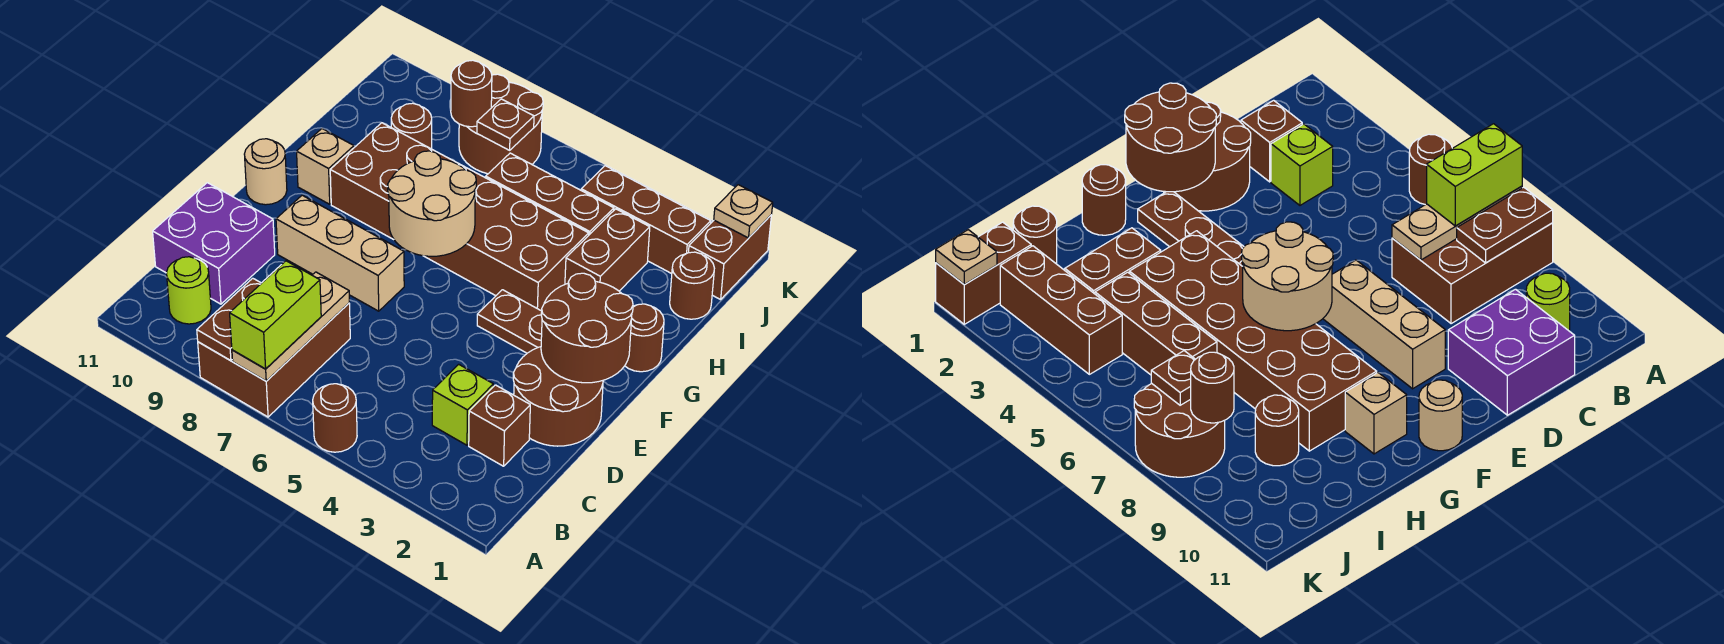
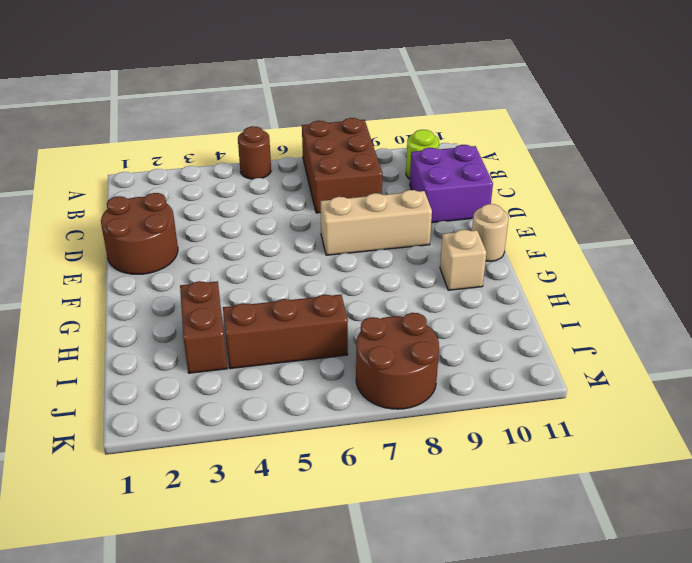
none -> brown brick C2 level 1
none -> lime brick C3 level 1
none -> brown plate F2:F4 level 1

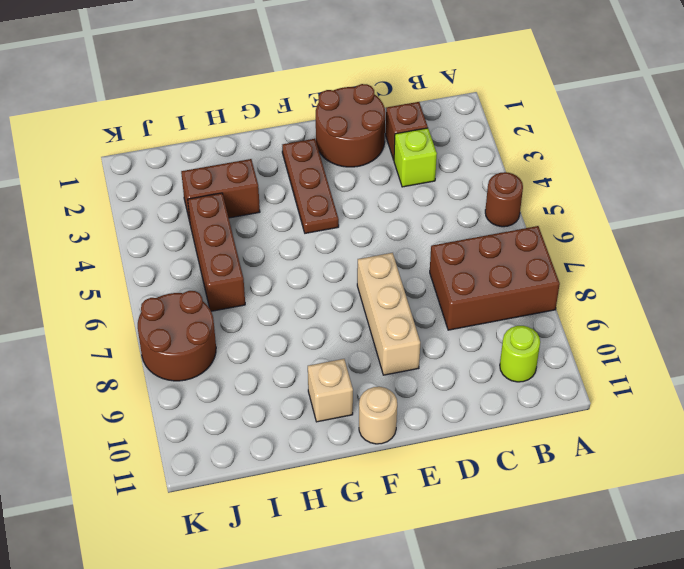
none -> purple brick C10:D11 level 1
none -> brown round brick G1 level 1
none -> brown brick G4:H9 level 1

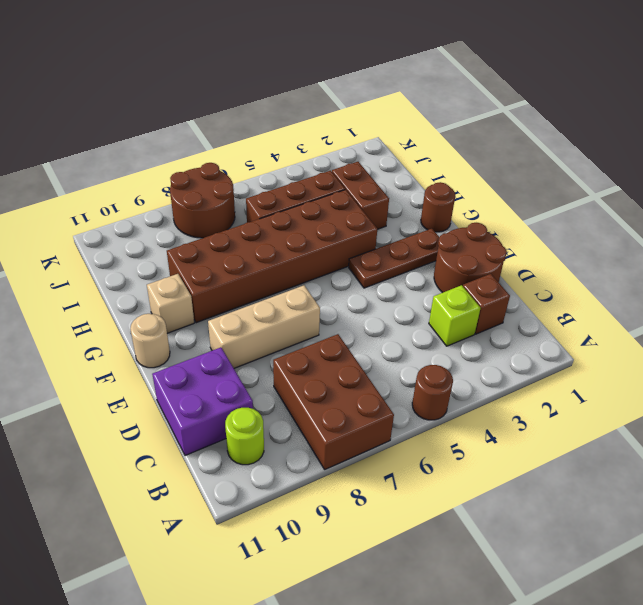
none -> brown round brick I1 level 1
none -> brown round brick I9 level 1
none -> brown brick J1:K1 level 1

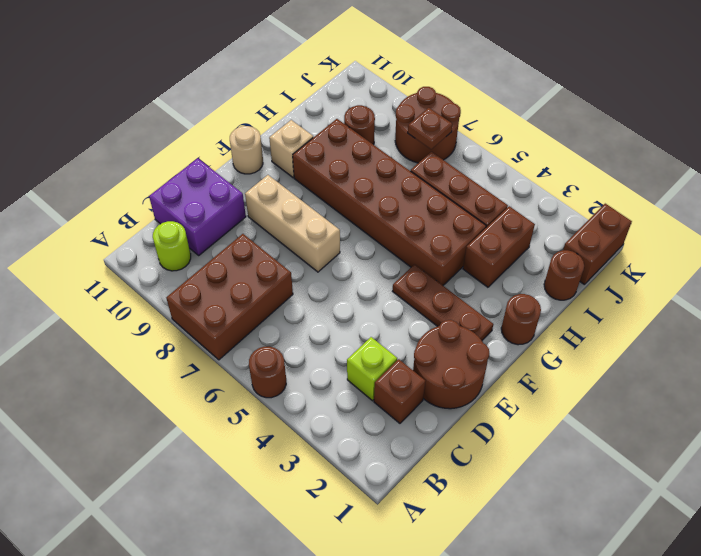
none -> brown brick J2:J4 level 1
none -> tan plate A7:C7 level 2
none -> brown plate A8:B8 level 2

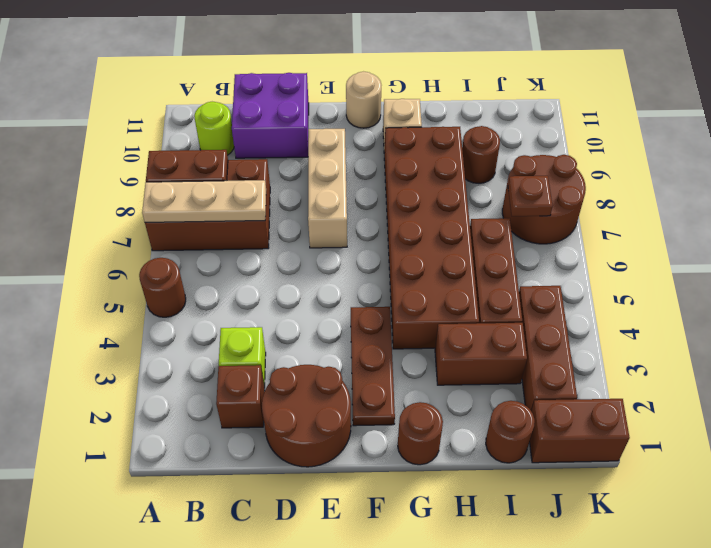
none -> brown round brick E1:F2 level 2
none -> tan round brick F6:G7 level 2
none -> brown round brick J8 level 2

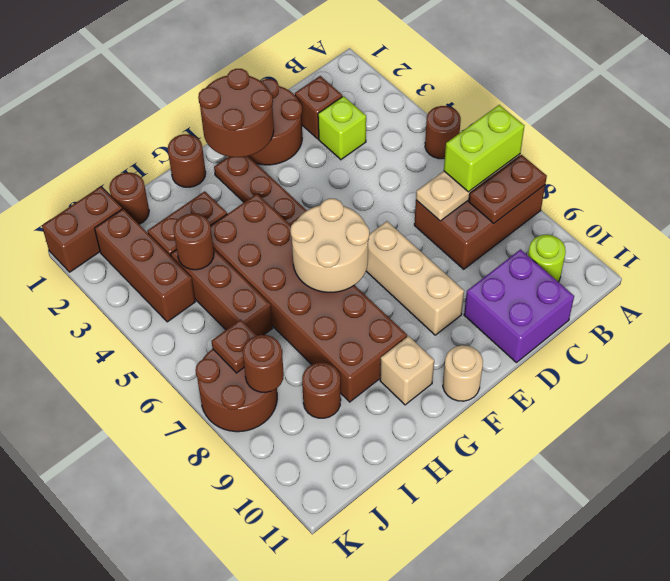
brown round brick I4 level 2 -> none
none -> tan plate K1 level 2

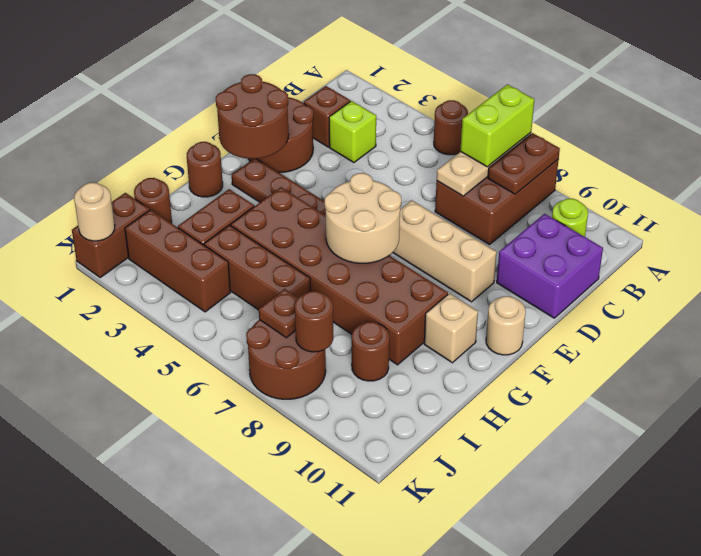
tan round brick K1 level 2 -> tan plate K1 level 2

